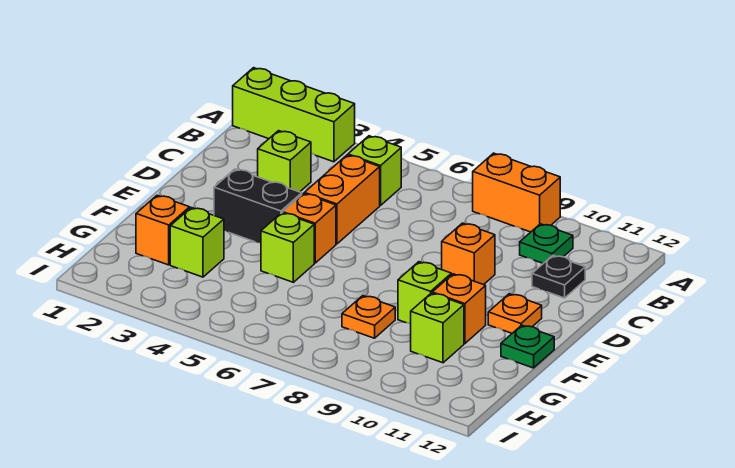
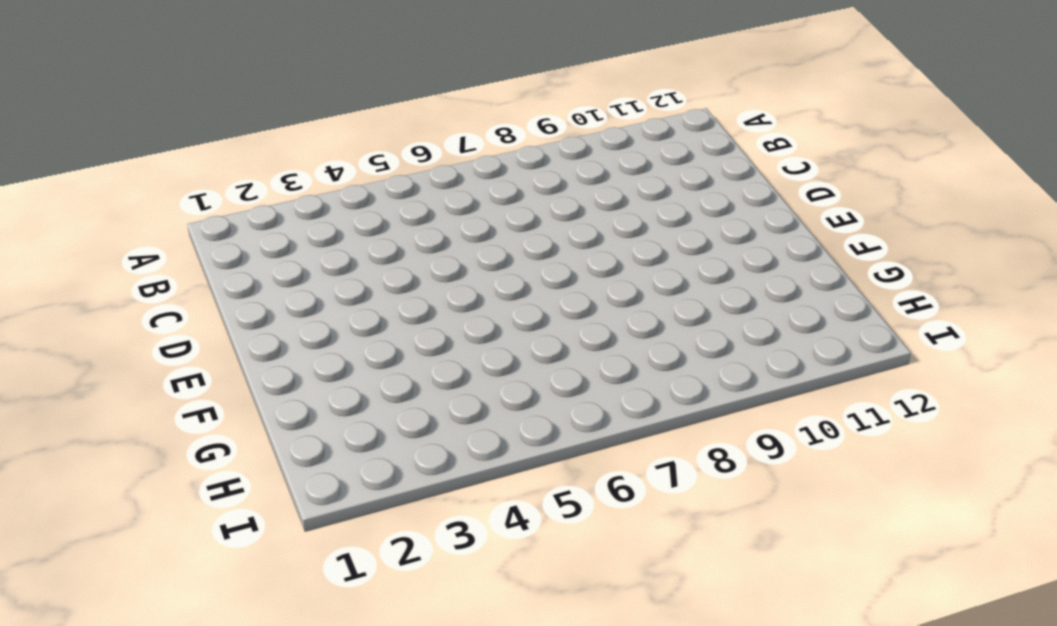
none -> lime brick A1:A3 level 1
none -> orange brick A8:A9 level 1
none -> lime brick B5 level 1

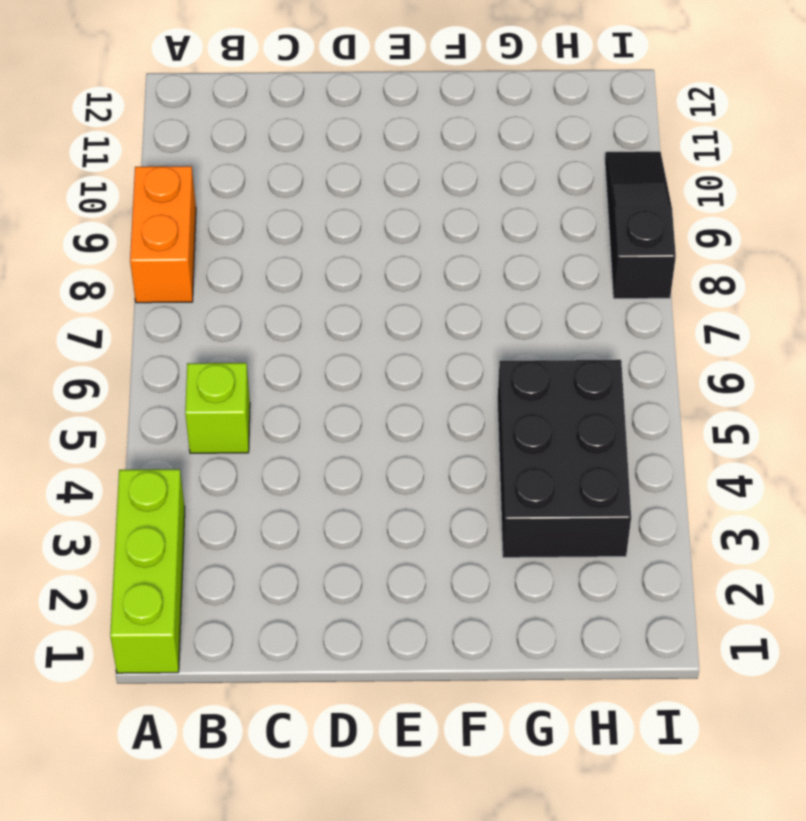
black brick G3:H5 level 1 -> lime brick G3 level 1
black slope I8:I10 level 1 top 8 -> none
none -> green plate B10 level 1
none -> lime brick C3 level 1
none -> orange brick C5:D5 level 1

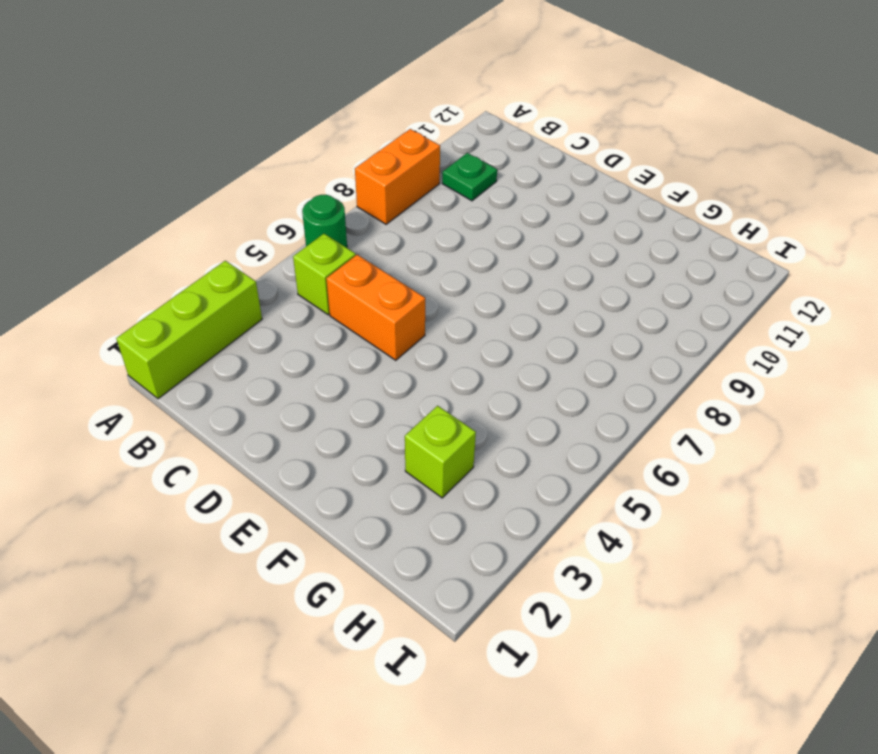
green round brick A6 level 1 -> none
none -> lime brick C3 level 1
none -> black plate C11 level 1
none -> orange brick D9 level 1

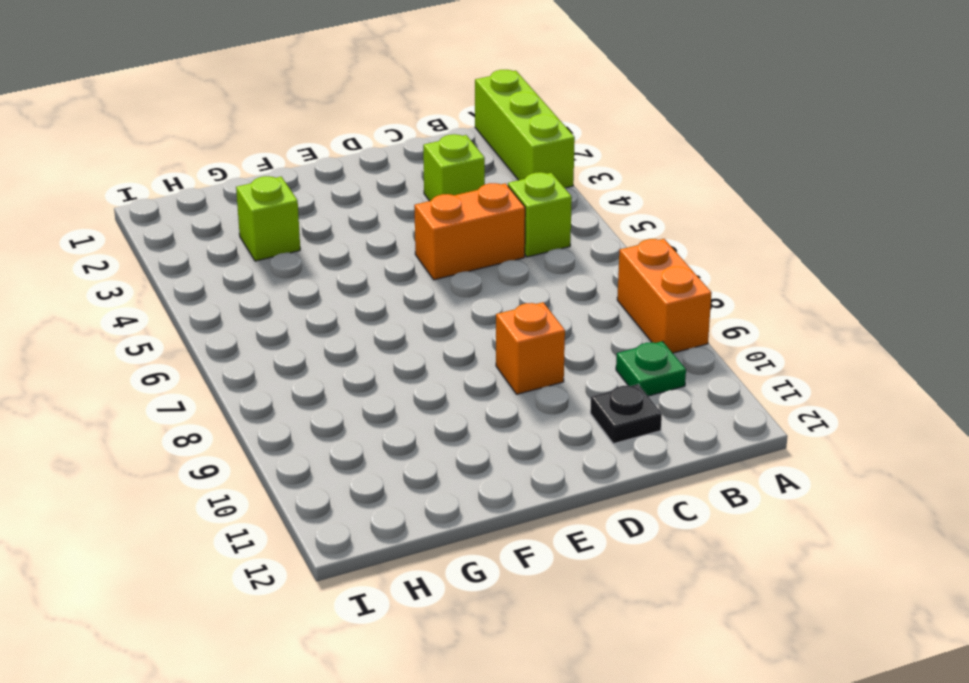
none -> black brick E3:E4 level 1
none -> orange brick E5 level 1
none -> orange plate E11 level 1

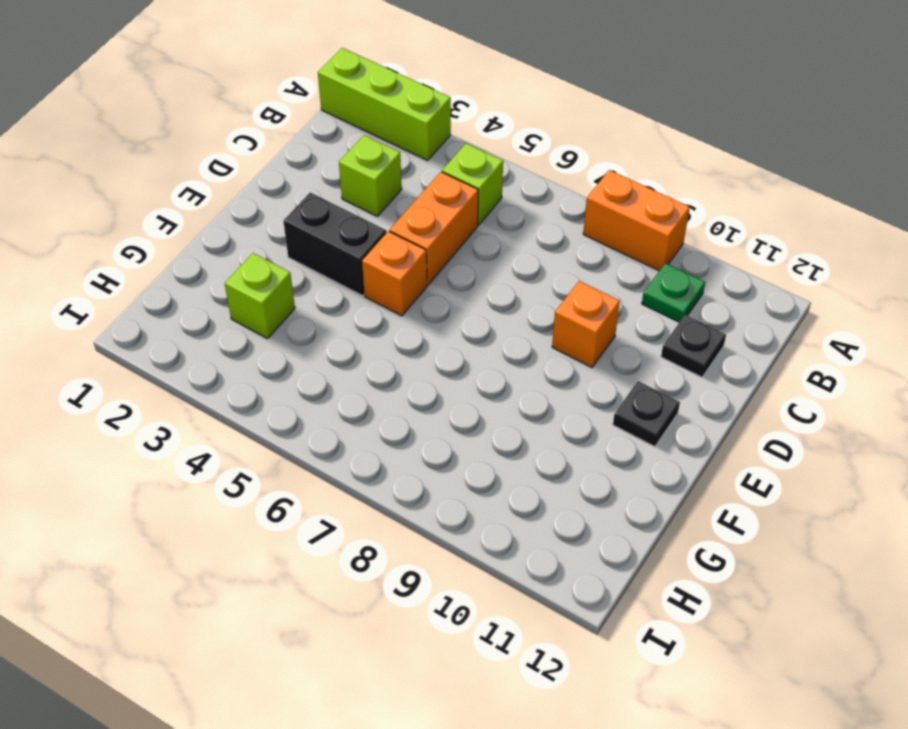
black plate E11 level 1 -> orange plate E11 level 1
none -> lime brick F5 level 1
none -> lime brick F9 level 1
none -> orange brick F10 level 1

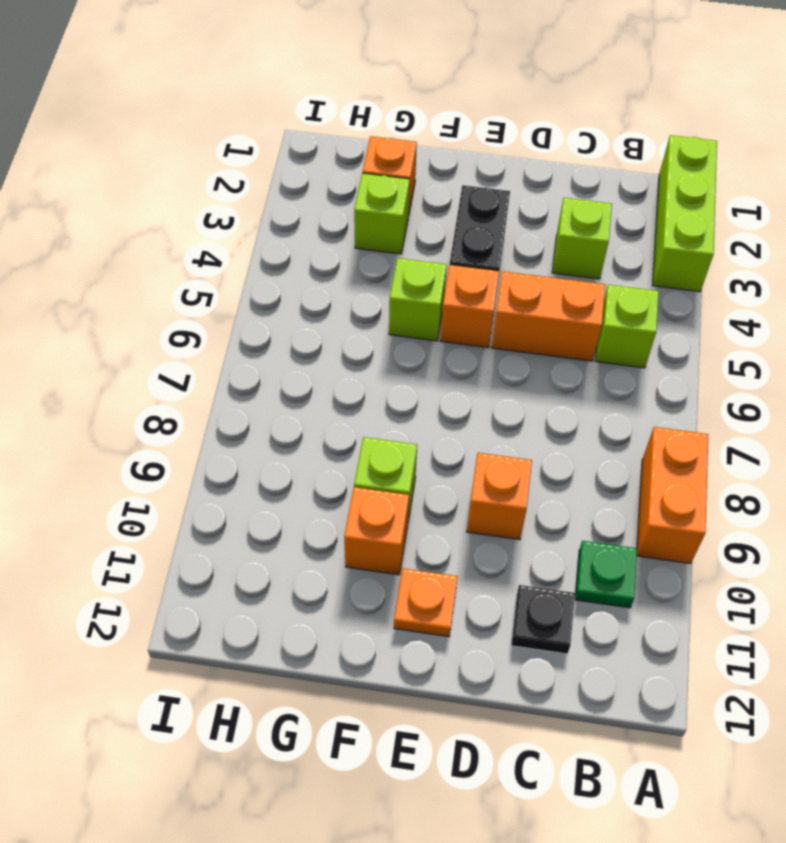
none -> green plate F12 level 1
none -> orange plate G8 level 1
none -> lime brick G10 level 1

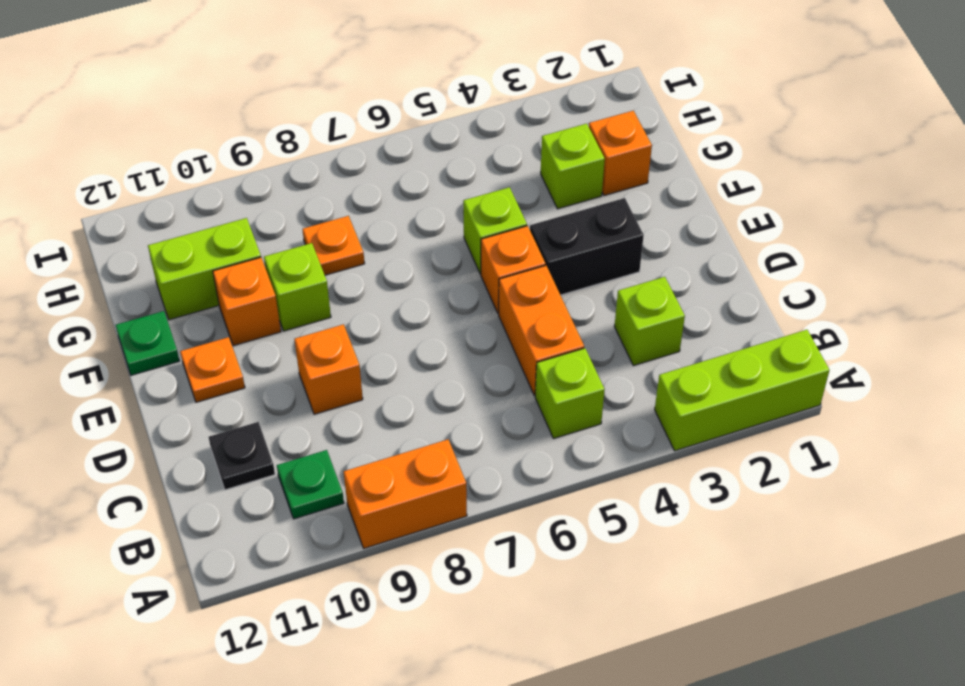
lime brick G10:G11 level 1 -> lime brick G10 level 1

